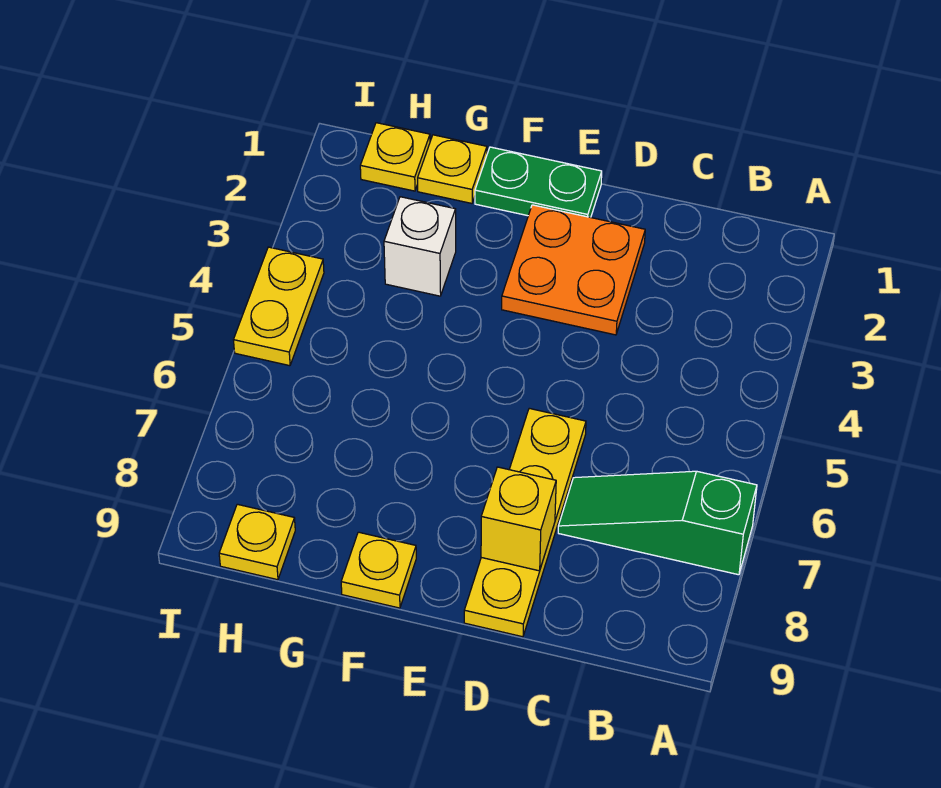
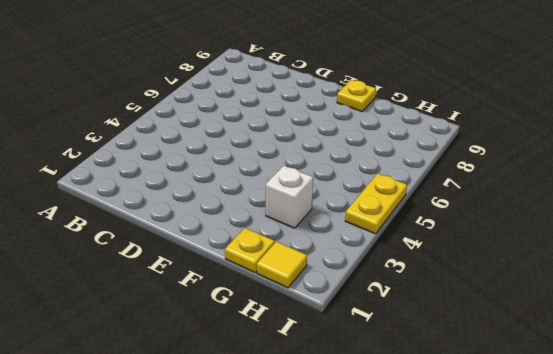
yellow tile H1 level 1 -> yellow plate H1 level 1
none -> green slope A7:C7 level 1 top A
none -> orange plate D2:E3 level 1

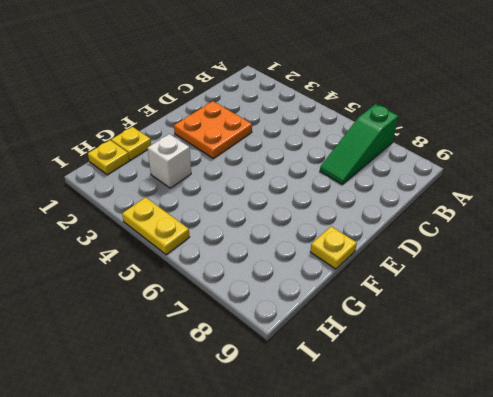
none -> yellow plate D6:D9 level 1
none -> green plate E1:F1 level 1

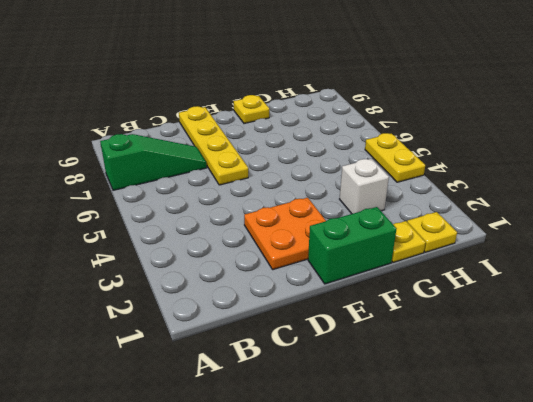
green brick E1:F1 level 1 -> green plate E1:F1 level 1
none -> yellow plate H9 level 1
none -> yellow brick D8 level 2

